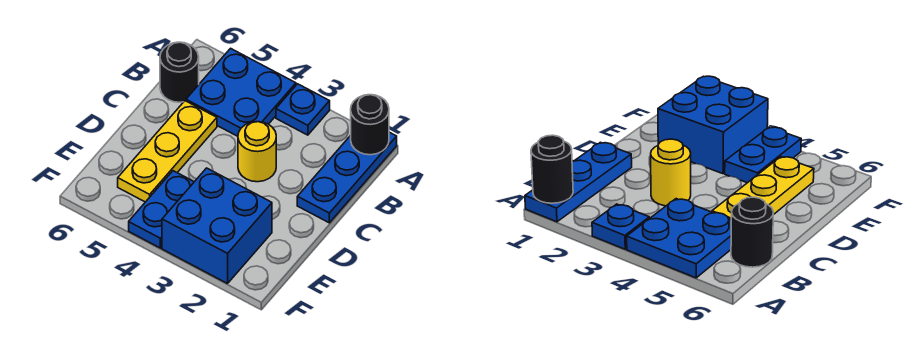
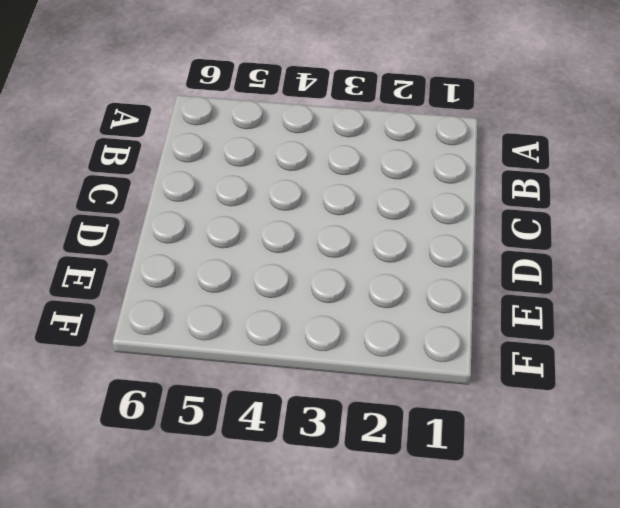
none -> blue plate A1:C1 level 1
none -> blue plate A3 level 1

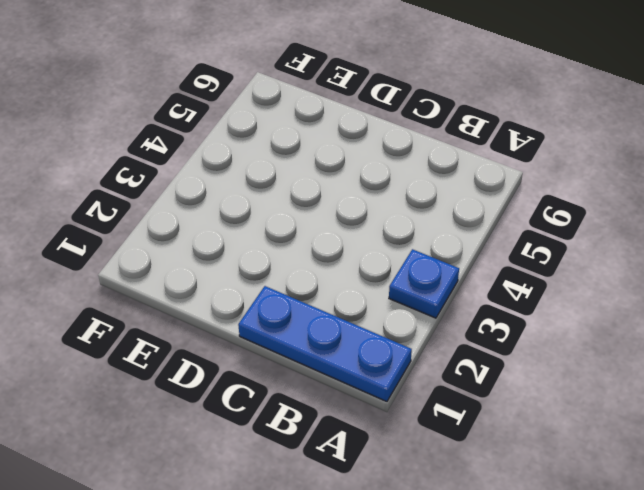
none -> blue plate A4:B5 level 1
none -> black round brick B6 level 1

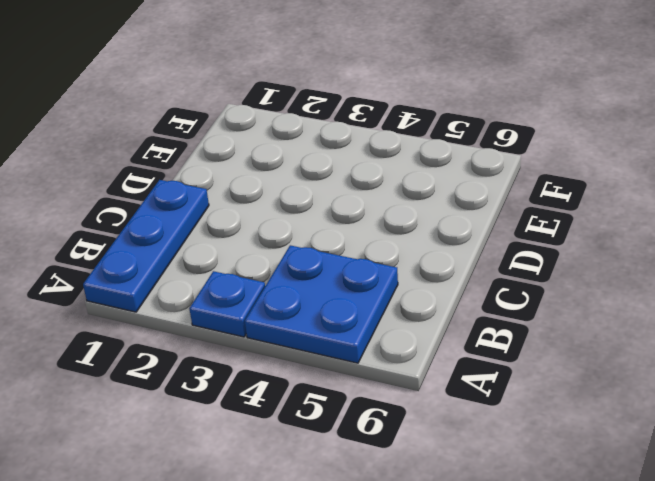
none -> black round brick B6 level 1
none -> yellow round brick C3 level 1

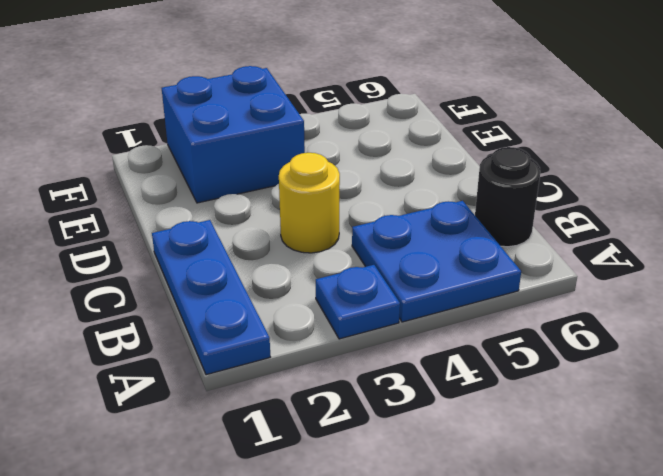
none -> yellow plate C5:E5 level 1
none -> blue plate E4:F4 level 1

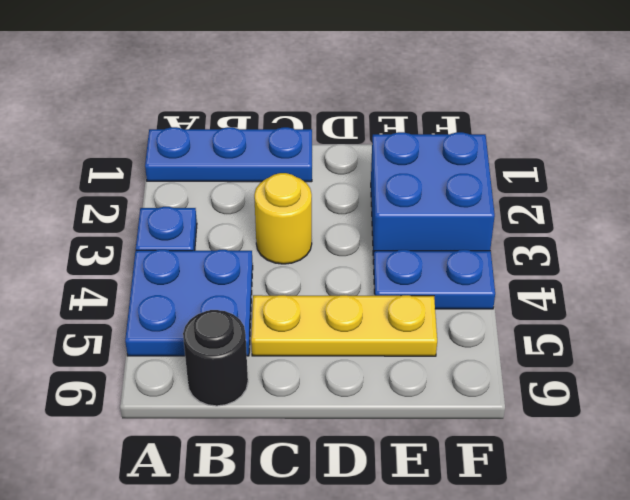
none -> black round brick A1 level 2

